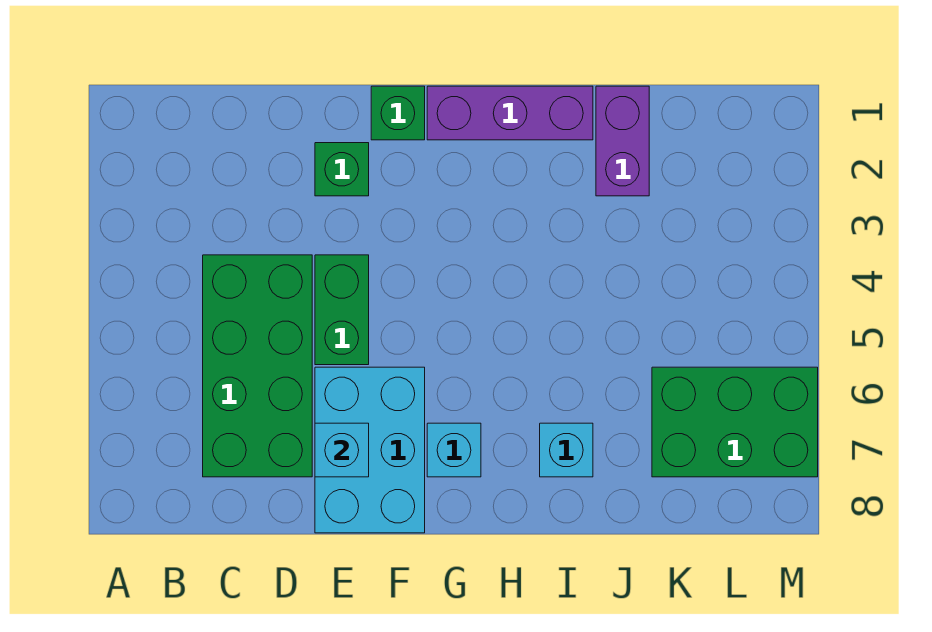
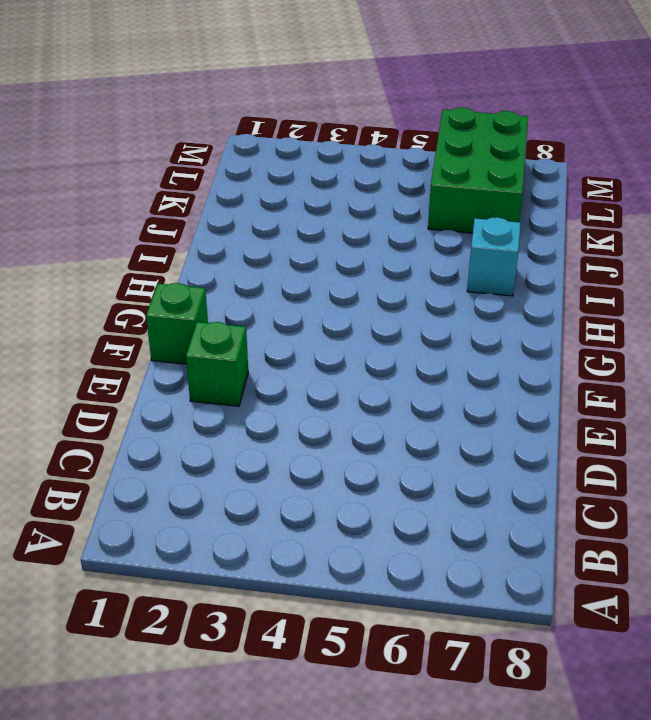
none -> green brick C4:D7 level 1
none -> green brick E4:E5 level 1

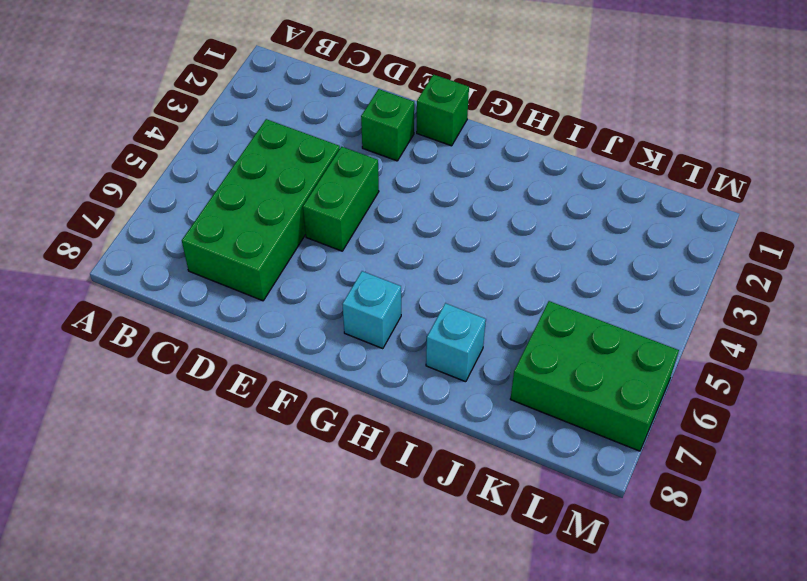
none -> cyan brick E6:F8 level 1
none -> purple brick G1:I1 level 1

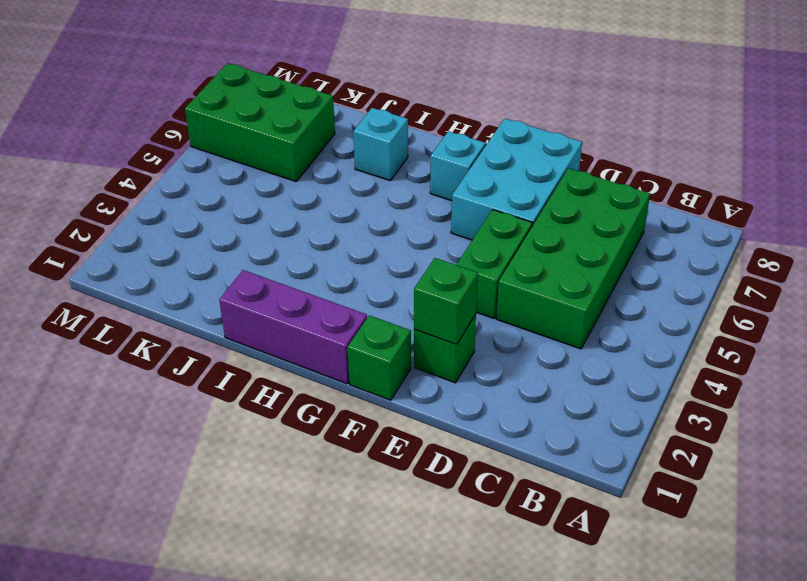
green brick E2 level 2 -> none
none -> purple brick J1:J2 level 1
none -> cyan brick E7 level 2

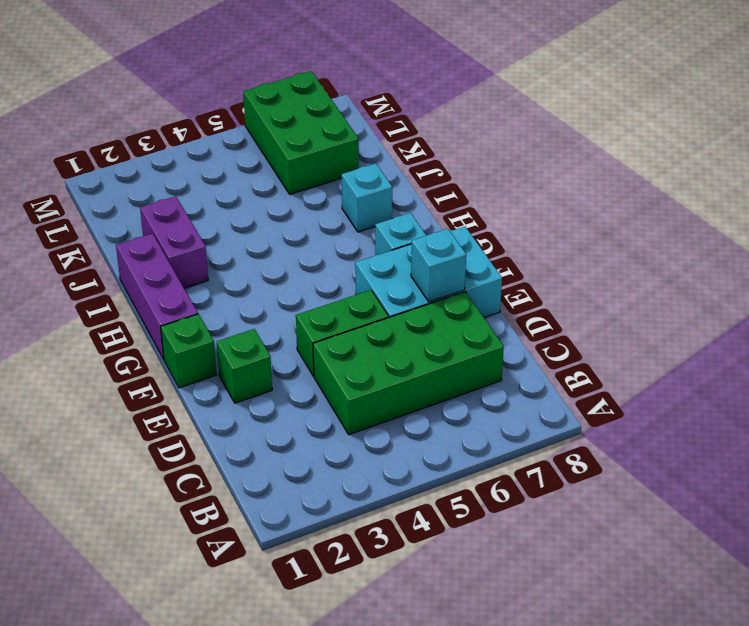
purple brick I2:J2 level 1 -> purple brick J1:J2 level 1

